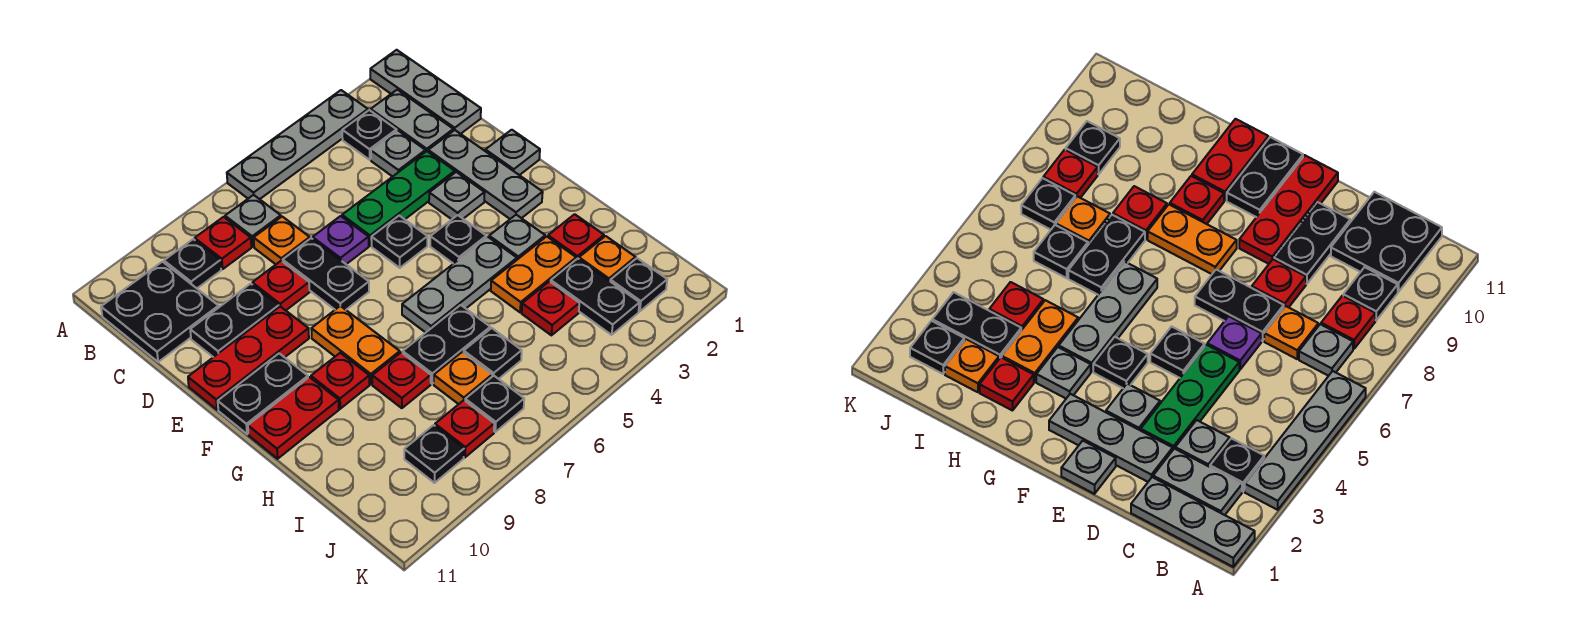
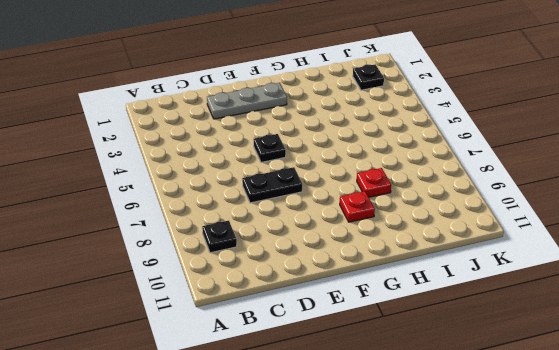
none -> grey plate A1:C1 level 1
none -> grey plate A3:A6 level 1
none -> grey plate B2:C2 level 1
none -> black plate B3 level 1

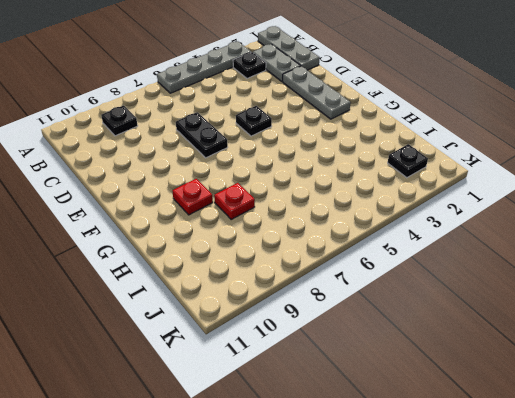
none -> grey plate B7 level 1
none -> red plate B8 level 1
none -> black plate B10:C11 level 1
none -> grey plate C3 level 1

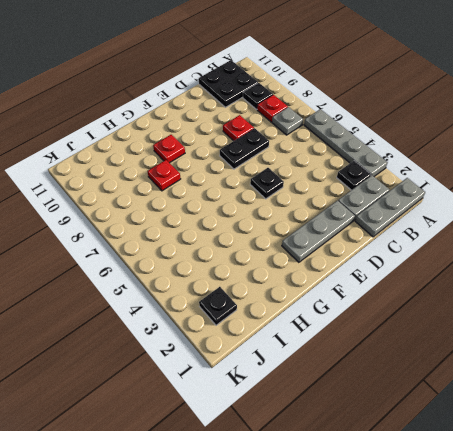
none -> grey plate C3 level 1
none -> orange plate C7 level 1
none -> green plate D3:D5 level 1
none -> purple plate D6 level 1

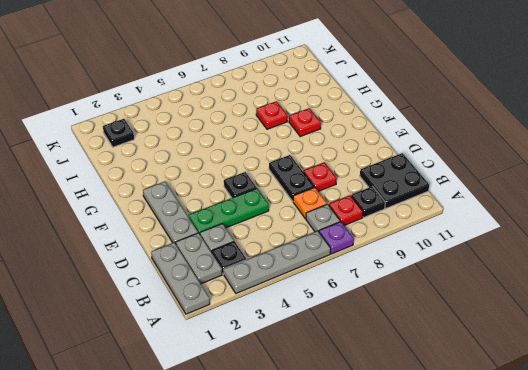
purple plate A7 level 1 -> purple plate D6 level 1
none -> black plate D9:D10 level 1
none -> grey plate E1 level 1
none -> grey plate E3 level 1
none -> red plate E9:E11 level 1

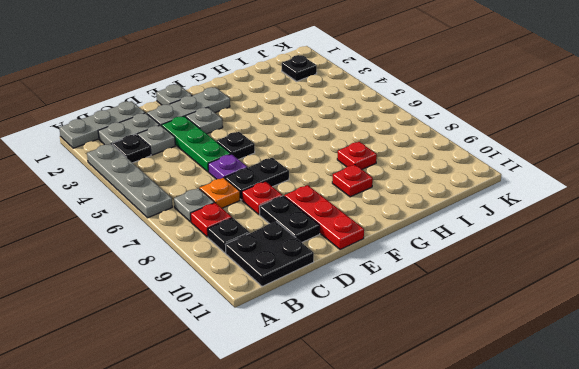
none -> black plate F4 level 1
none -> orange plate F8:G8 level 1
none -> black plate F10:F11 level 1
none -> grey plate G3 level 1

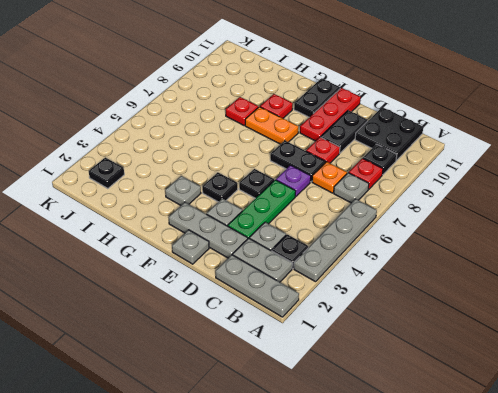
none -> grey plate G4:G6 level 1
none -> red plate G10:G11 level 1
none -> red plate H2 level 1
none -> orange plate H3:H4 level 1

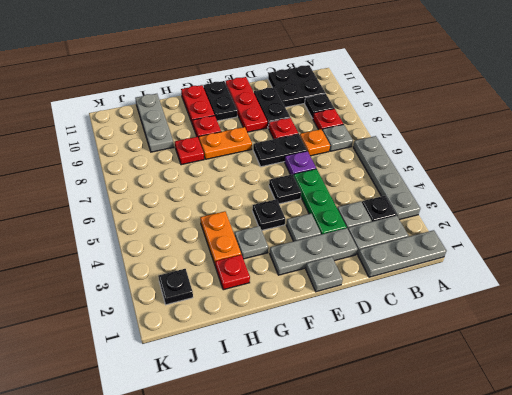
grey plate I9:I11 level 1 -> grey plate G4:G6 level 1
none -> black plate H6:H7 level 1
none -> orange plate I2 level 1
none -> black plate I3:J3 level 1
none -> red plate I4 level 1

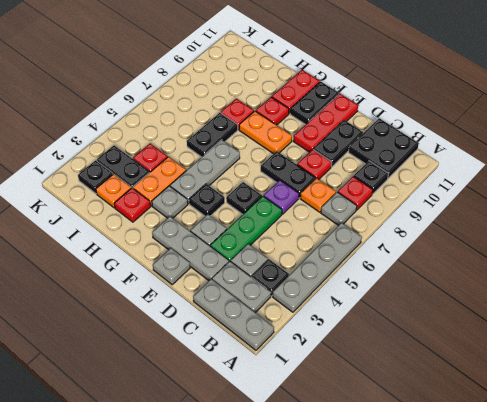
none -> black plate I6 level 1
none -> orange plate I7 level 1
none -> black plate J7 level 1
none -> red plate J8 level 1

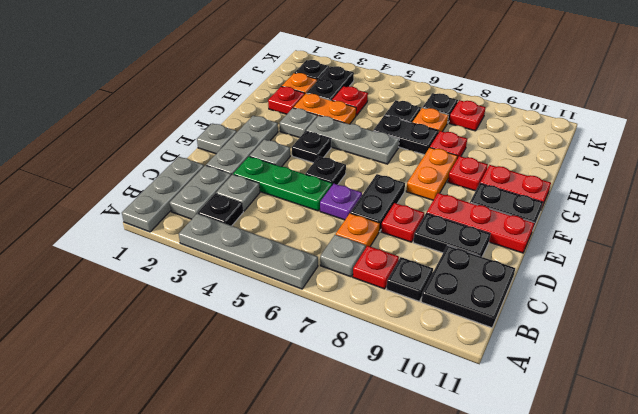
none -> black plate J9 level 1

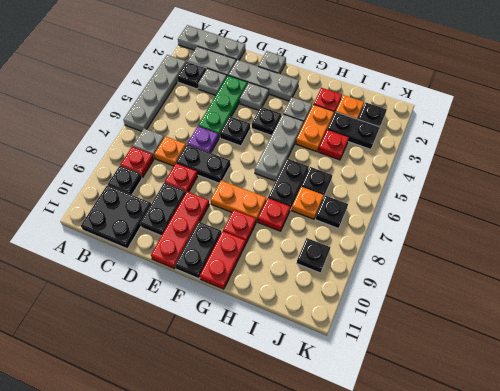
none -> red plate J8 level 1

